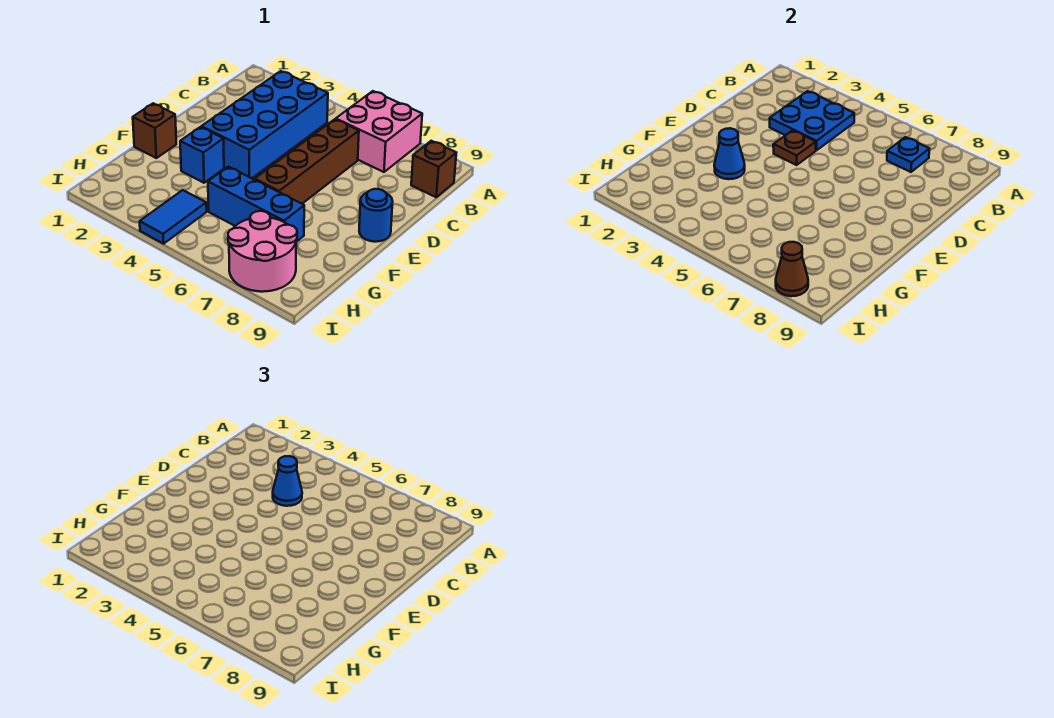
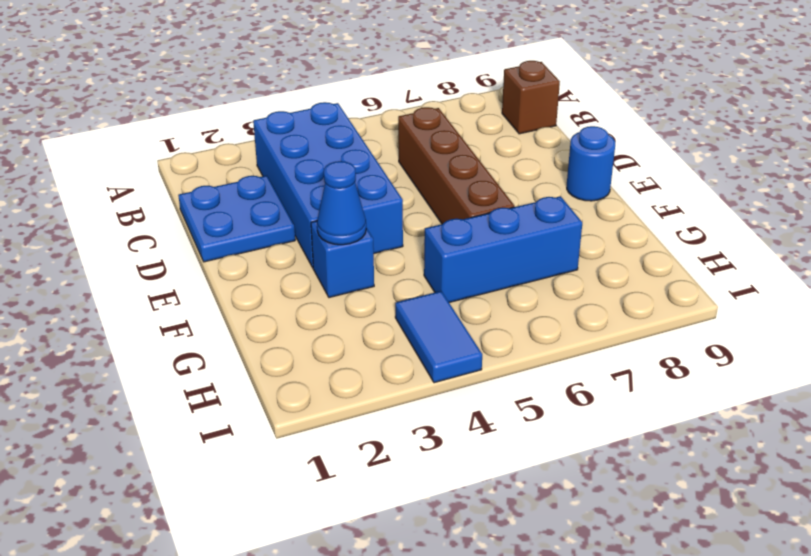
blue plate C1:D2 level 1 -> blue plate B3:C4 level 2
none -> pink brick A6:B7 level 1
none -> brown brick F1 level 1
none -> pink round brick H7:I8 level 1

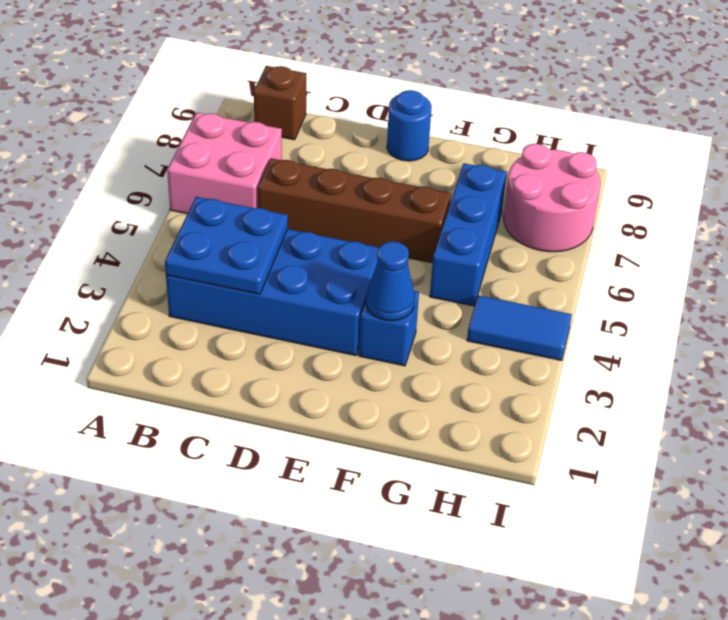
none -> brown brick F1 level 1
none -> blue plate B7 level 2
none -> brown plate D4 level 2

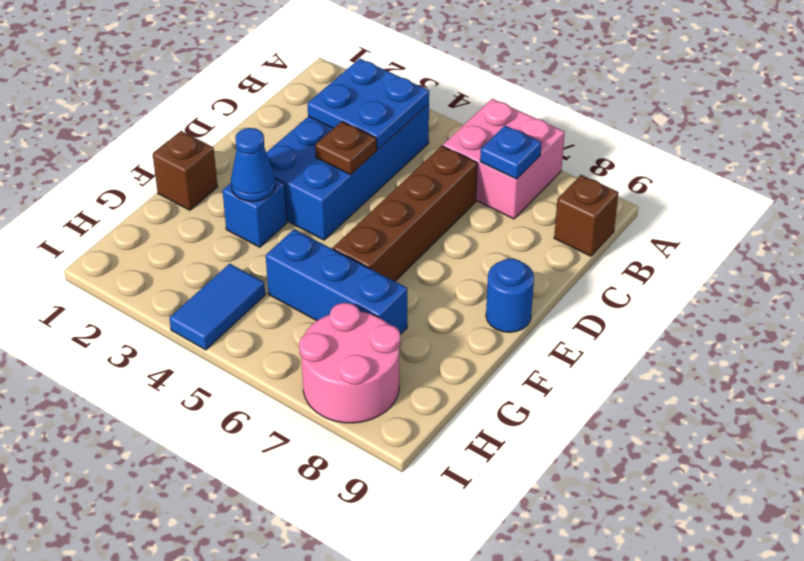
none -> brown cone I8 level 2
none -> blue cone C4 level 3

